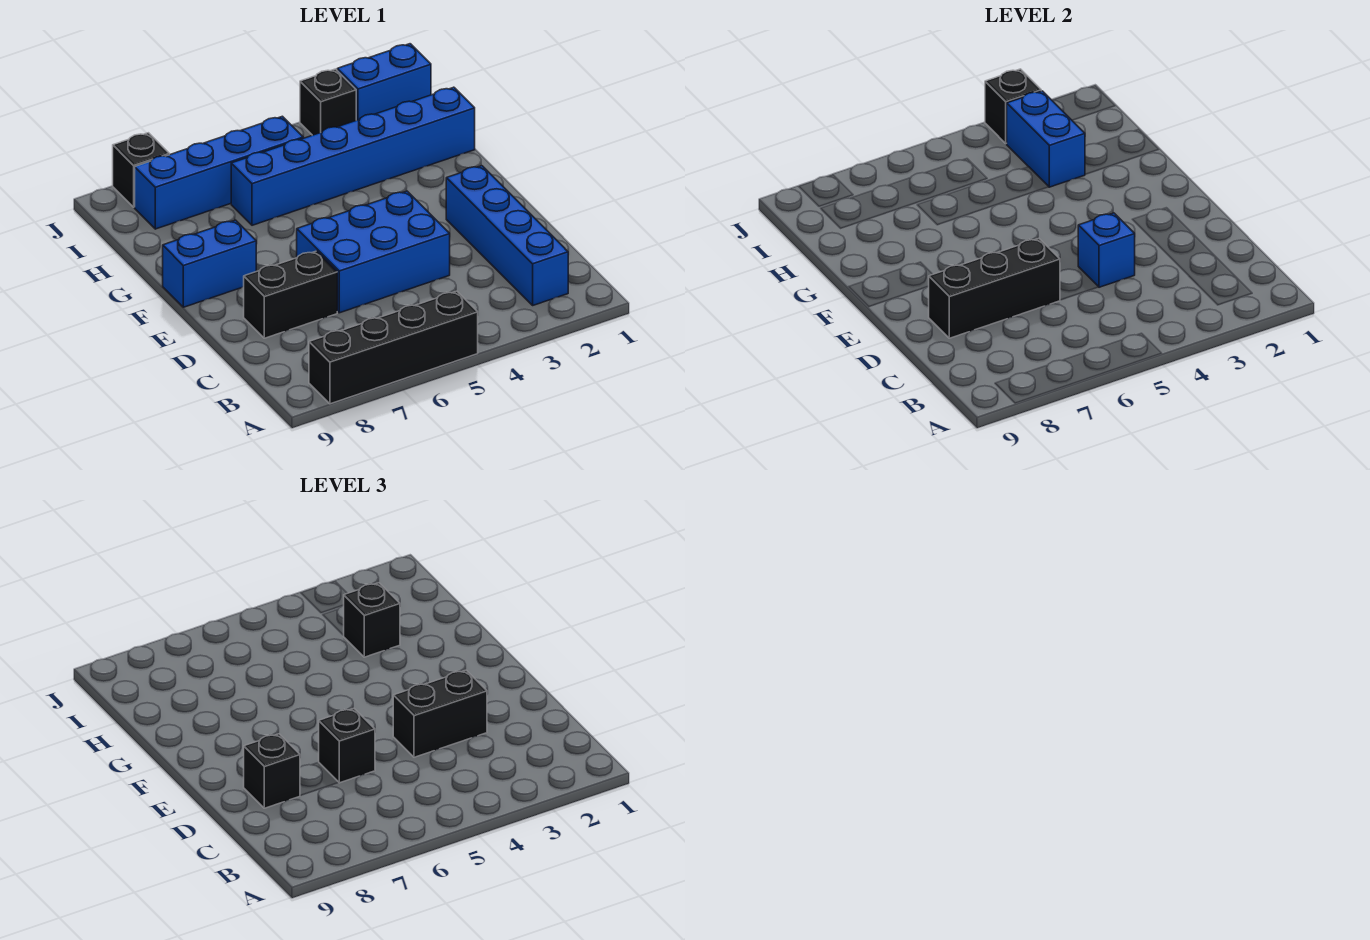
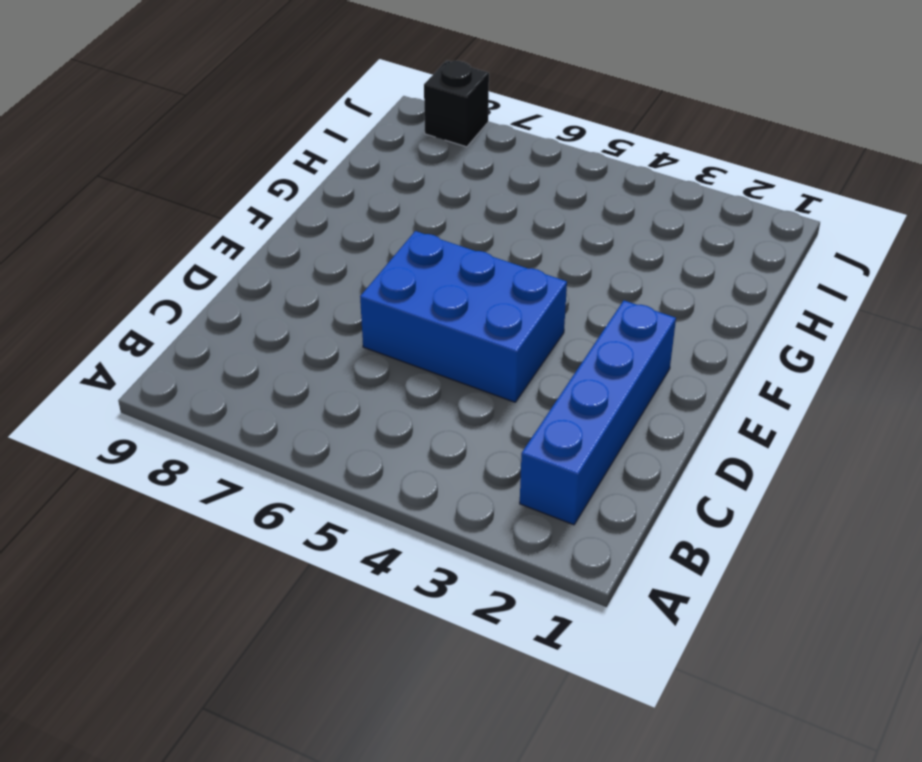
none -> black brick A5:A8 level 1
none -> black brick D7:D8 level 1
none -> blue brick F8:F9 level 1

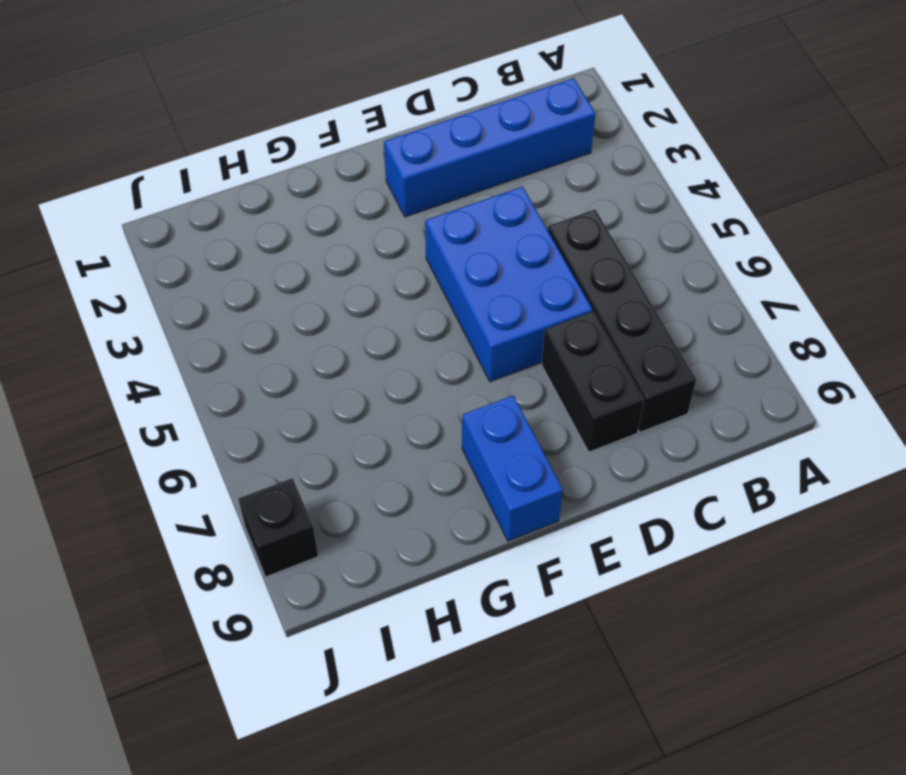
black brick C5:C8 level 1 -> black brick A5:A8 level 1
none -> blue brick H1:H6 level 1
none -> blue brick I5:I8 level 1
none -> blue brick J1:J2 level 1

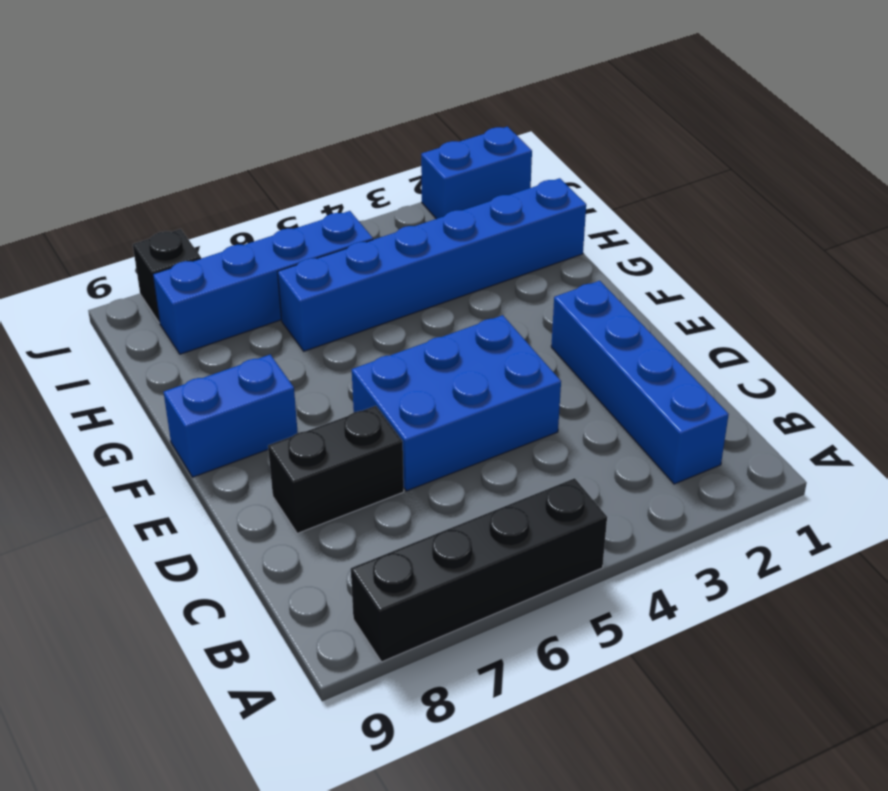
none -> black brick J3 level 1
none -> blue brick D4 level 2
none -> black brick D6:D8 level 2

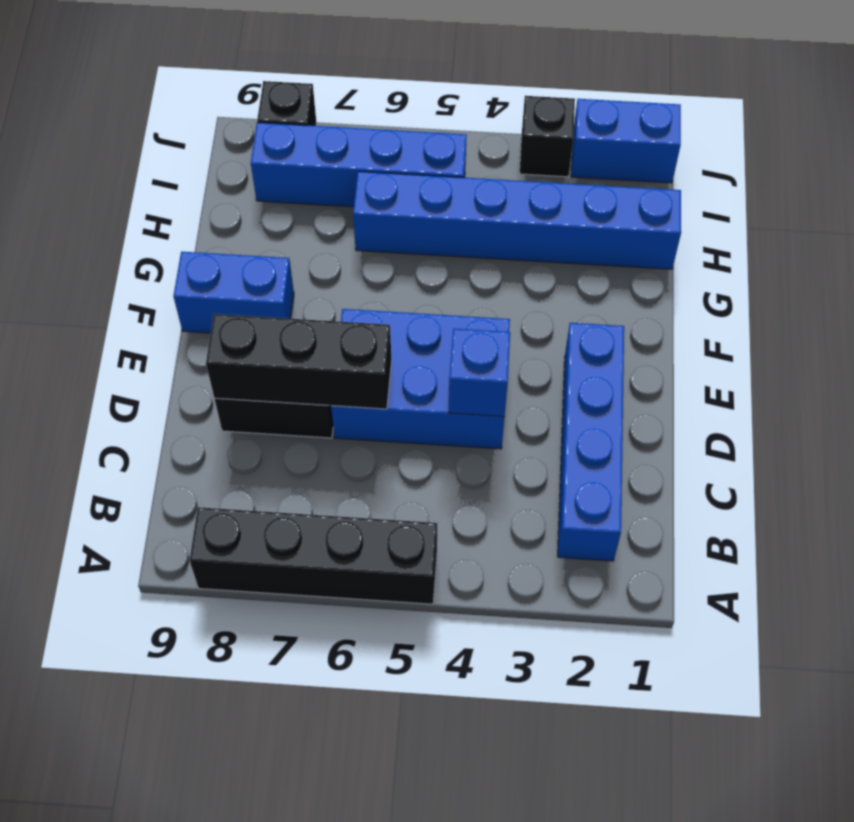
none -> blue brick H3:I3 level 2
none -> black brick J3 level 2
none -> black brick D3:D4 level 3

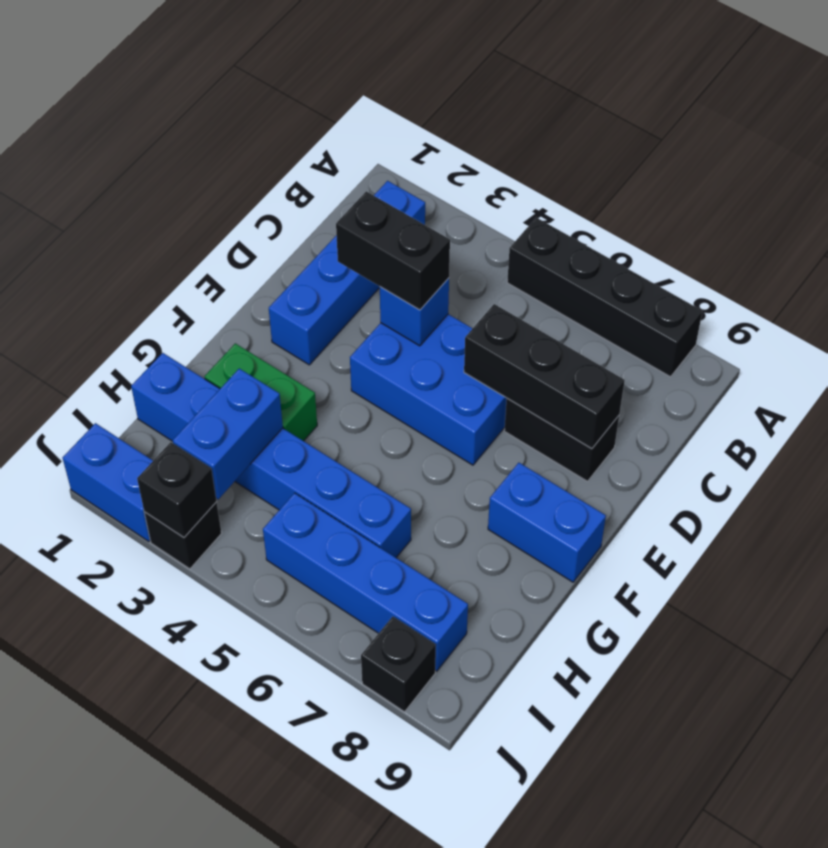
green brick G2:G3 level 1 -> none
none -> black brick D6 level 3
none -> black brick D8 level 3
none -> black brick H3 level 3

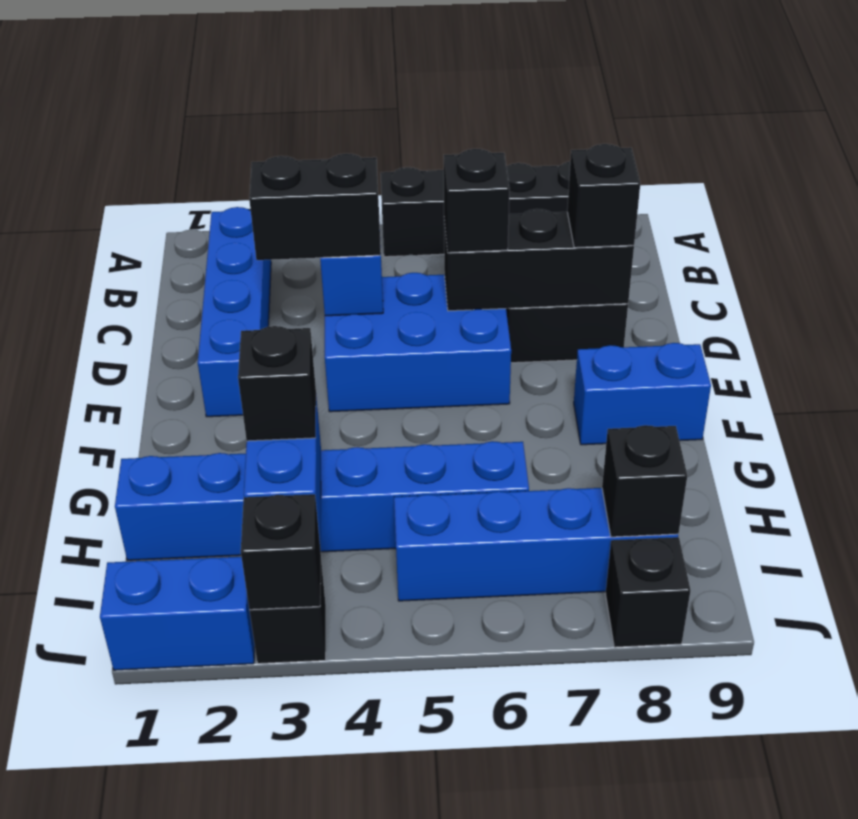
black brick I8 level 2 -> none

